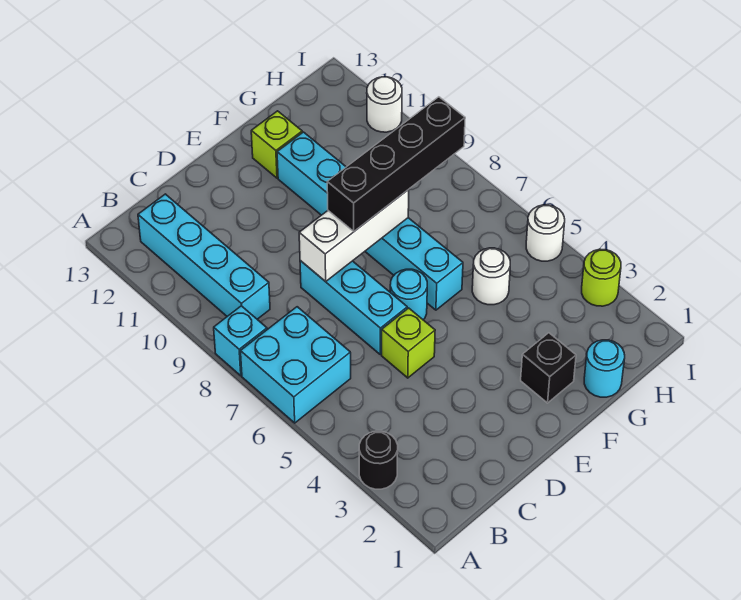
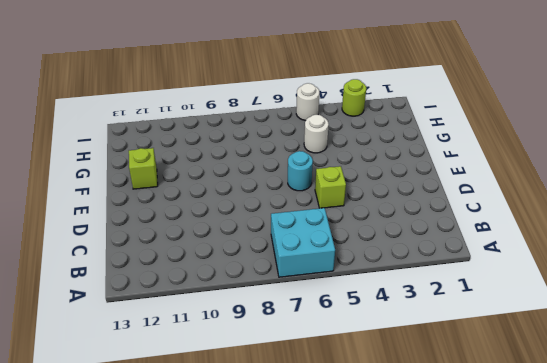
none -> black round brick A3 level 1
none -> cyan brick A8 level 1
none -> cyan brick B9:B12 level 1

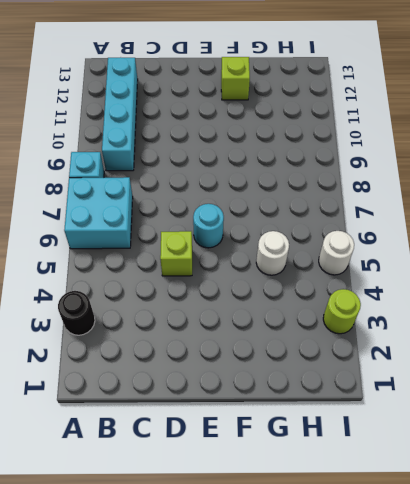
none -> cyan brick D6:D8 level 1
none -> black brick F2 level 1
none -> cyan brick F6:F11 level 1

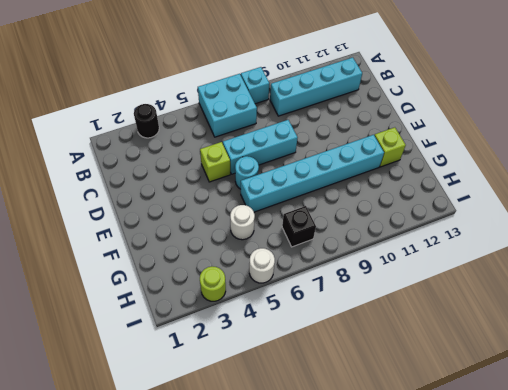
black brick H7 level 1 -> black brick F2 level 1
none -> cyan round brick G1 level 1
none -> white round brick I11 level 1
none -> white brick D8:F8 level 2

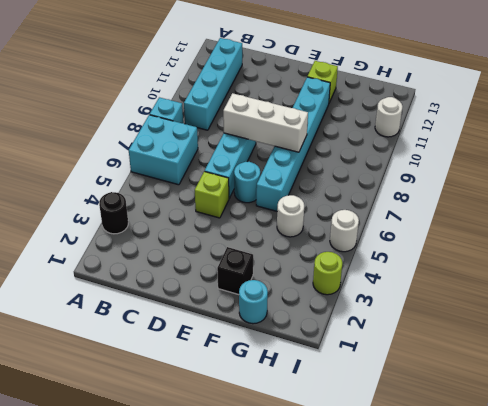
none -> black brick E8:H8 level 3

